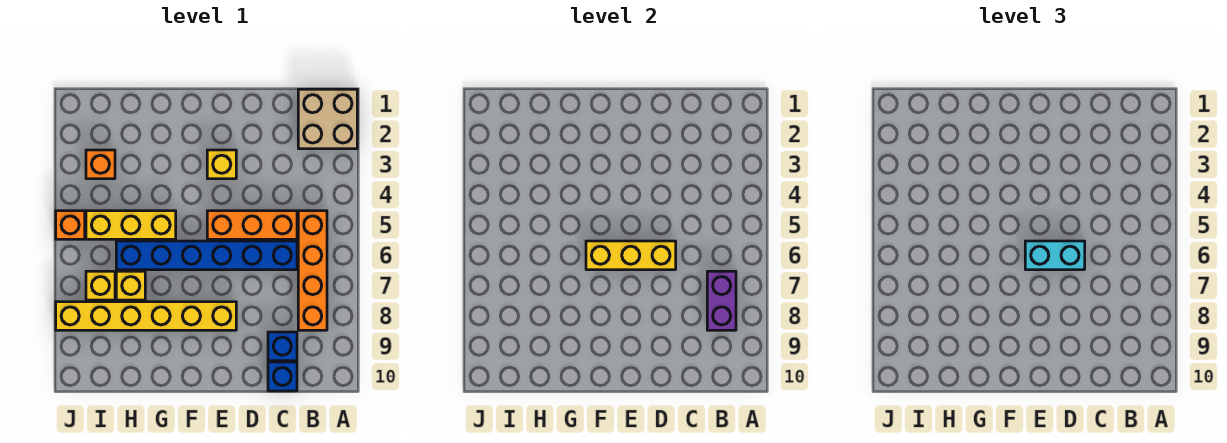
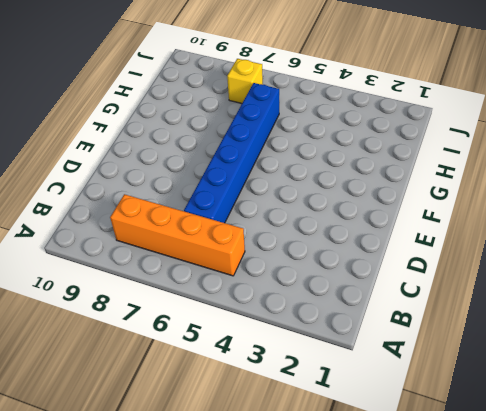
none -> tan brick A1:B2 level 1
none -> orange brick C5:E5 level 1
none -> blue brick C9 level 1

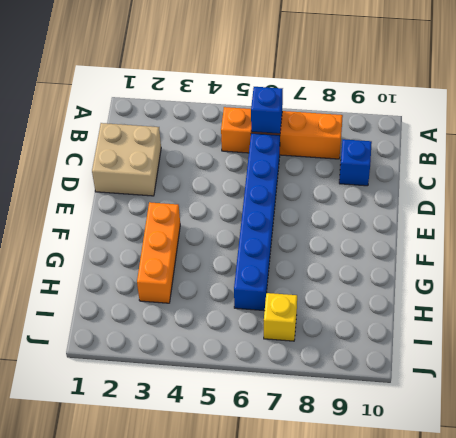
blue brick B6 level 2 -> blue brick C10 level 1
tan brick C1:D2 level 1 -> tan brick A1:B2 level 1
orange brick F3:H3 level 1 -> orange brick C5:E5 level 1
none -> yellow brick E3 level 1
none -> yellow brick E8:J8 level 1
none -> yellow brick G5:I5 level 1

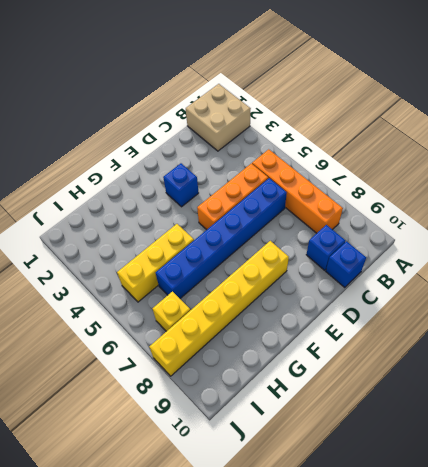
blue brick E3 level 1 -> yellow brick E3 level 1
none -> yellow brick H7 level 1
none -> orange brick I3 level 1
none -> orange brick J5 level 1

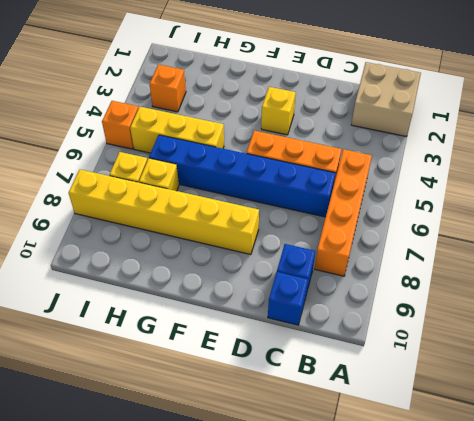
none -> purple brick B7:B8 level 2
none -> yellow brick D6:F6 level 2
none -> cyan brick D6:E6 level 3

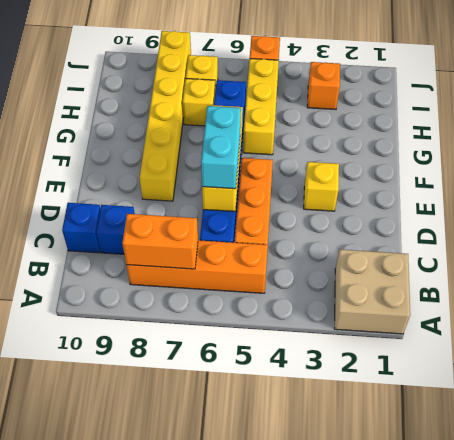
orange brick B7:B8 level 2 -> purple brick B7:B8 level 2

